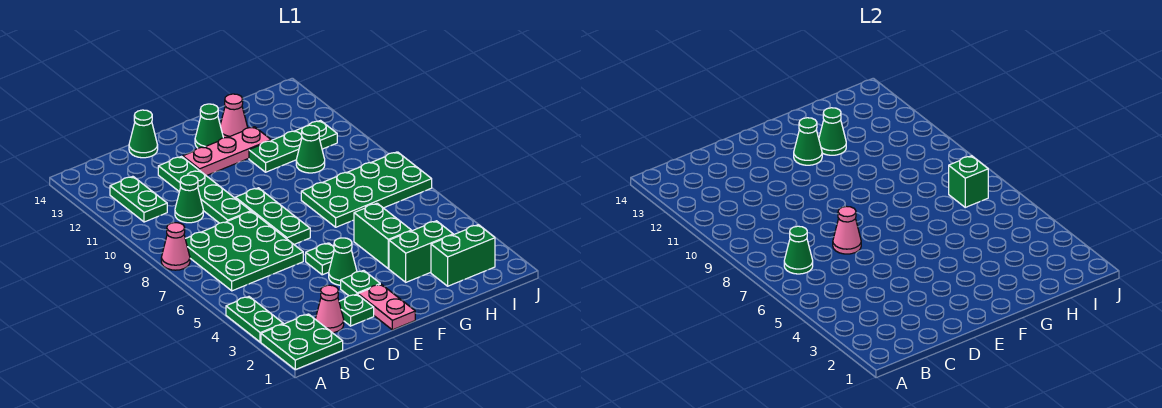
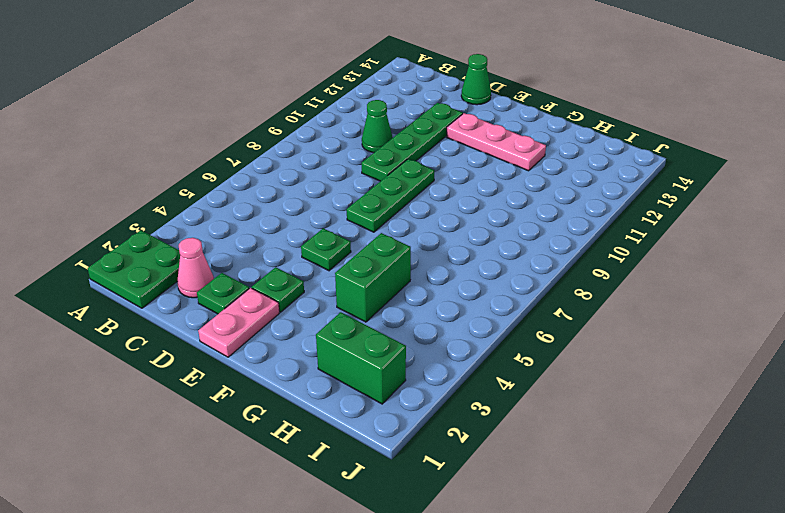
none -> green plate A3:A4 level 1
none -> pink cone A8 level 1
none -> green plate B6:D8 level 1

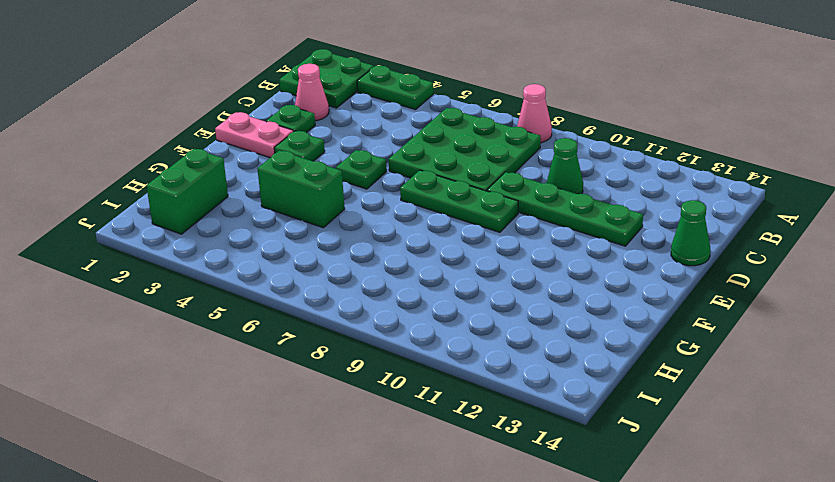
none -> green plate B11:B12 level 1
none -> green cone E4 level 1
none -> pink plate E12:G12 level 1

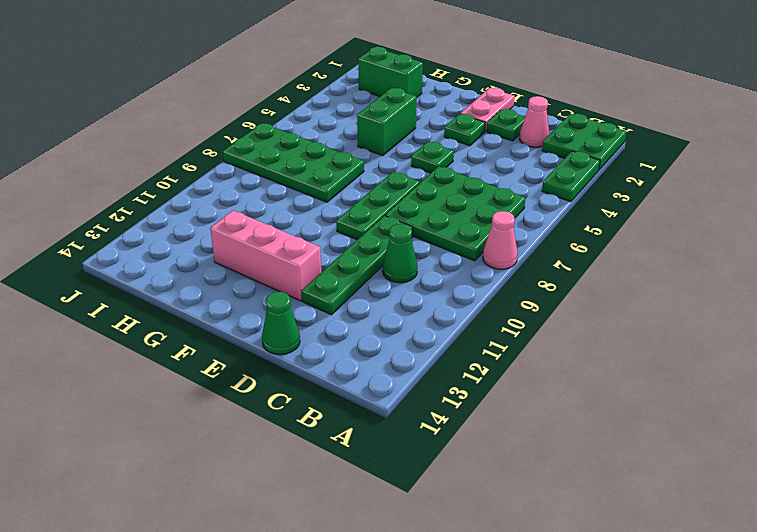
pink brick E12:G12 level 1 -> pink plate E12:G12 level 1
none -> green plate B11:B12 level 1
none -> green cone E4 level 1
none -> green cone F13 level 1

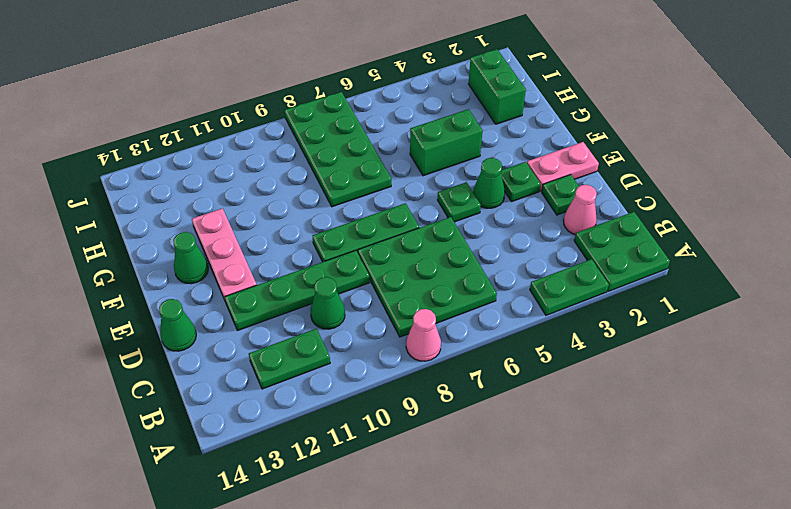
none -> green brick G3:H3 level 1
none -> green plate G11:I11 level 1
none -> pink cone G13 level 1

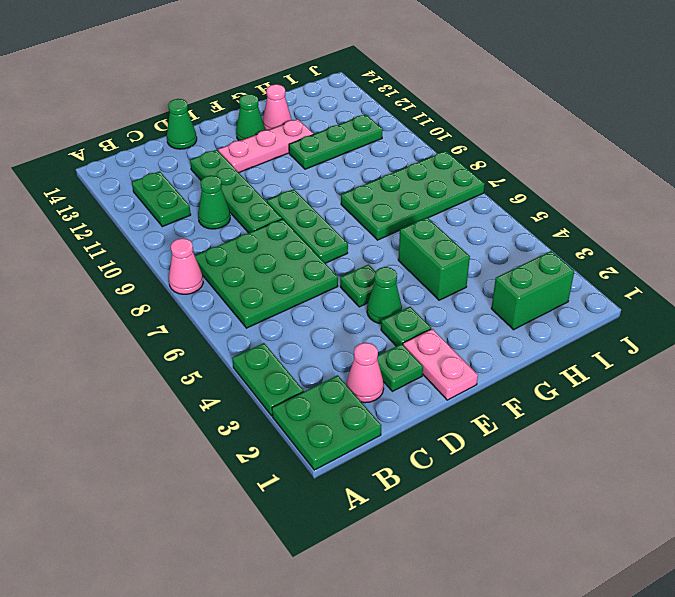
none -> green brick G3:H3 level 1
none -> green cone H10 level 1
none -> green cone B7 level 2

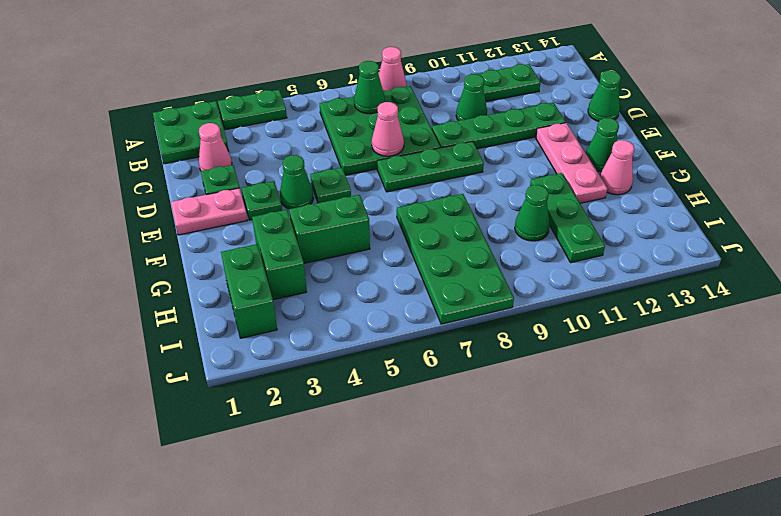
none -> green cone F12 level 2
none -> green cone G12 level 2
none -> green brick I7 level 2

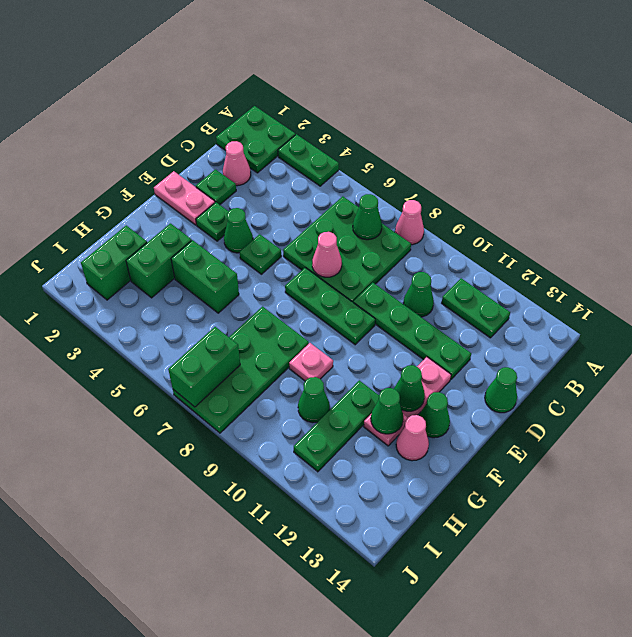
pink plate G9 level 1 -> none
green brick I7:J7 level 2 -> green brick I7 level 2

